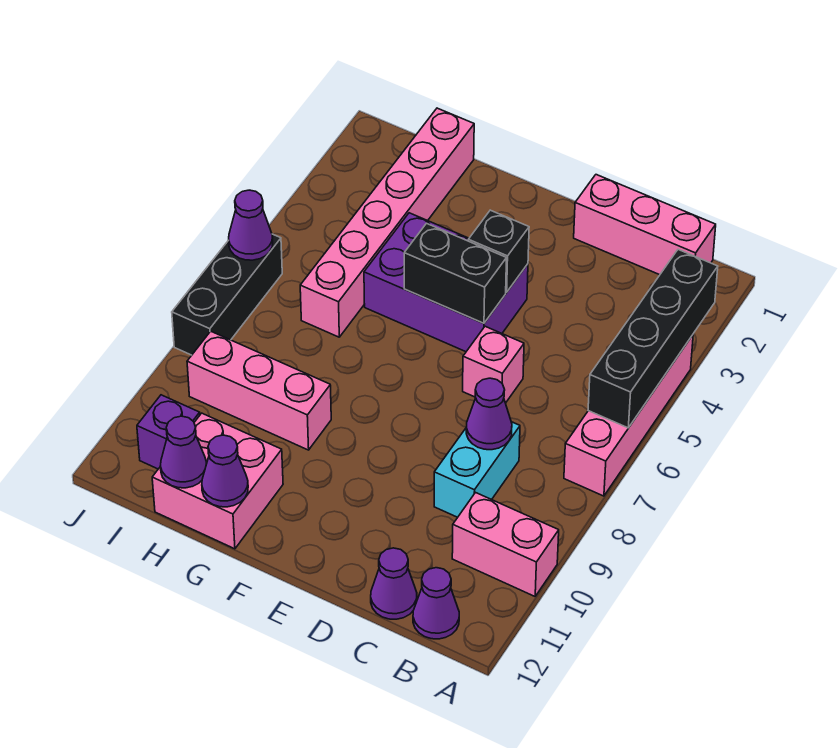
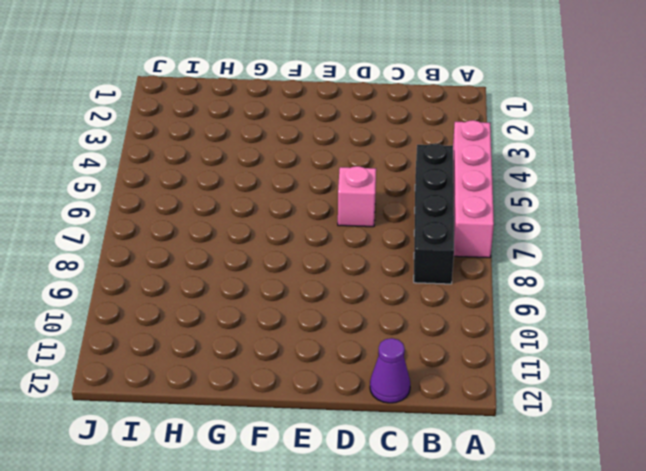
black brick B5:B8 level 1 -> black brick A3:A6 level 2
none -> pink brick A10:B10 level 1
none -> pink brick B1:D1 level 1
none -> purple cone B12 level 1

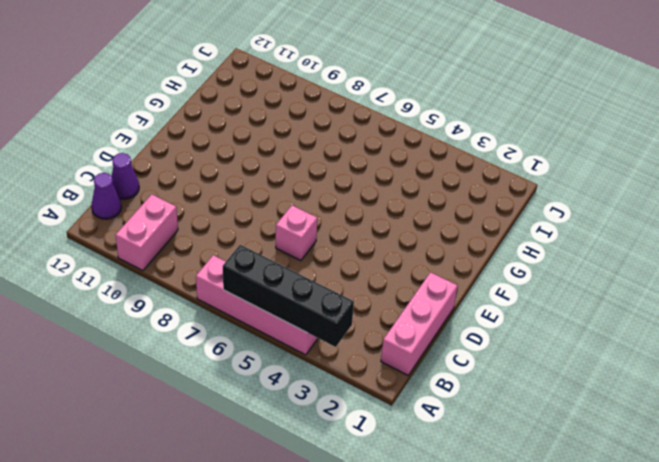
none -> cyan brick C8:C9 level 1
none -> purple brick E4:G5 level 1
none -> pink brick G9:I9 level 1

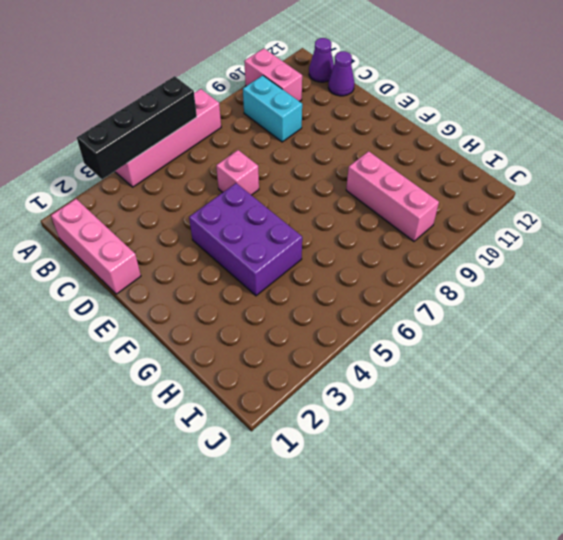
cyan brick B9:C9 level 1 -> cyan brick C8:C9 level 1
none -> pink brick G11:H12 level 1
none -> pink brick H1:H6 level 1
none -> purple brick I11 level 1

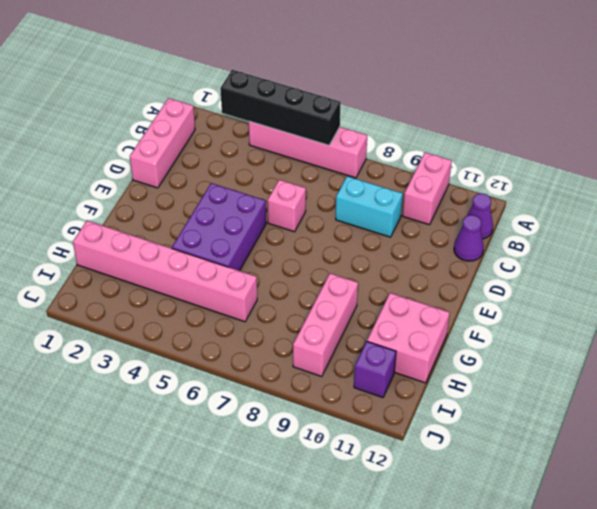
none -> black brick J6:J8 level 1
none -> purple cone C8 level 2
none -> black brick E4 level 2

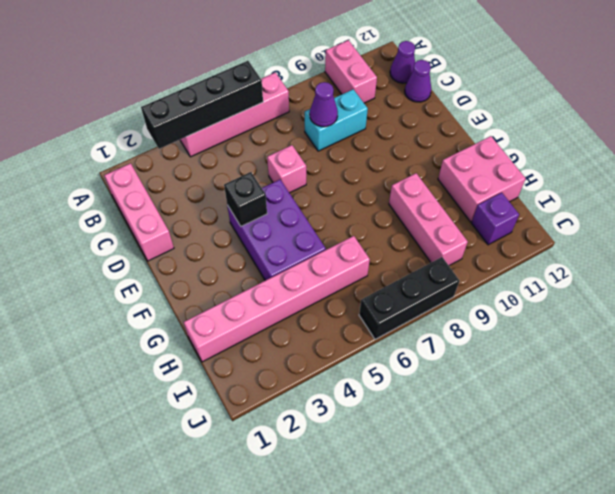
none -> black brick E5:F5 level 2
none -> purple cone G12 level 2
none -> purple cone H12 level 2

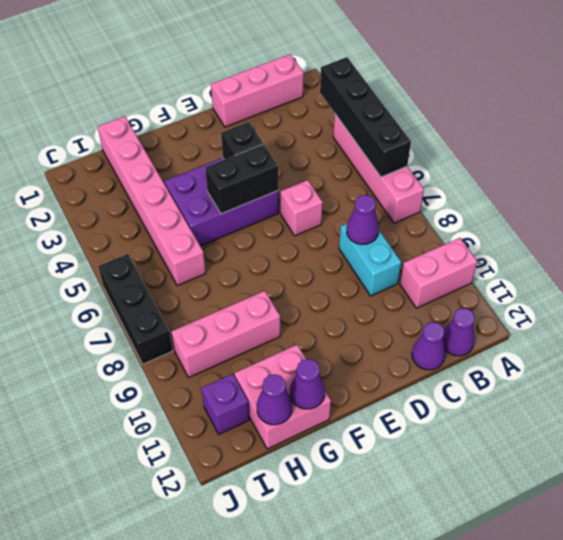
none -> purple cone J6 level 2

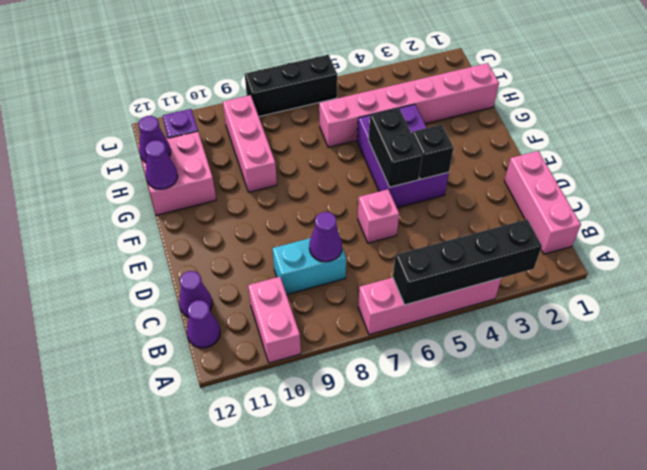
none -> purple cone J6 level 2

